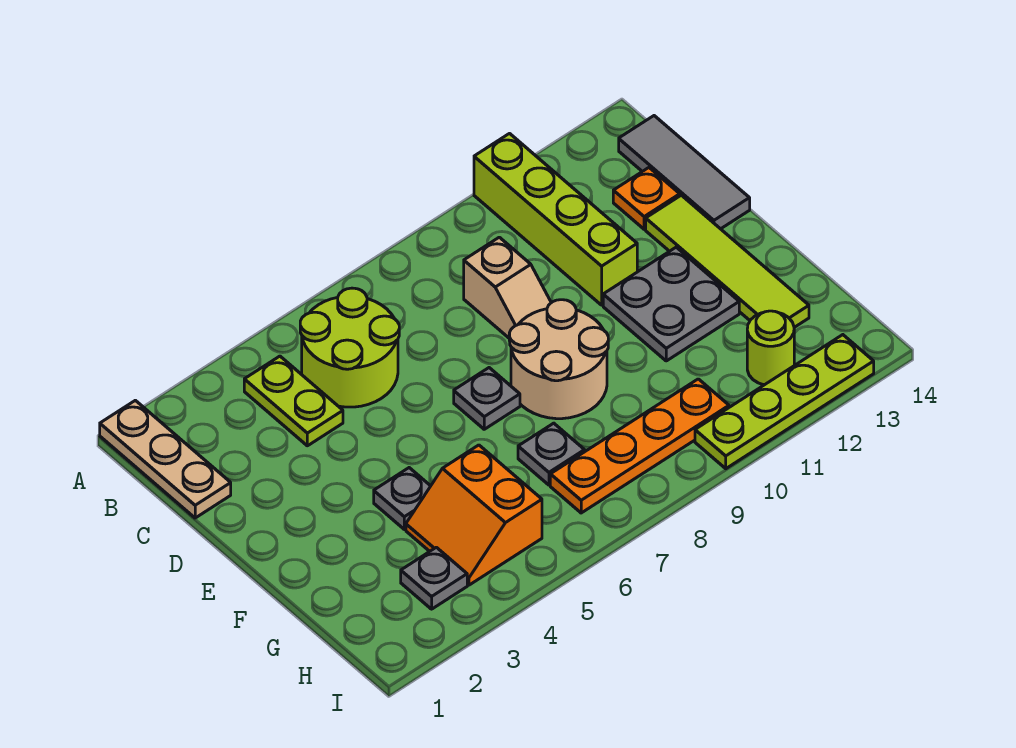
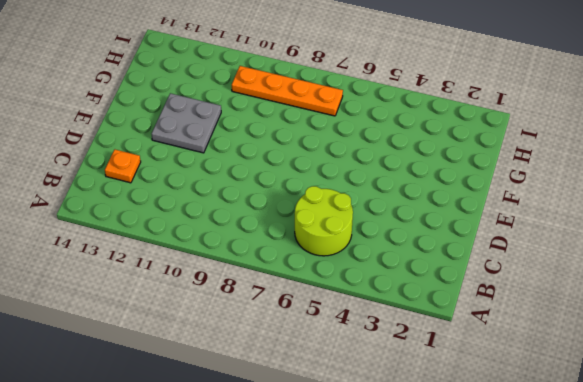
none -> tan plate A1:C1 level 1
none -> lime brick A11:D11 level 1
none -> lime plate B4:C4 level 1

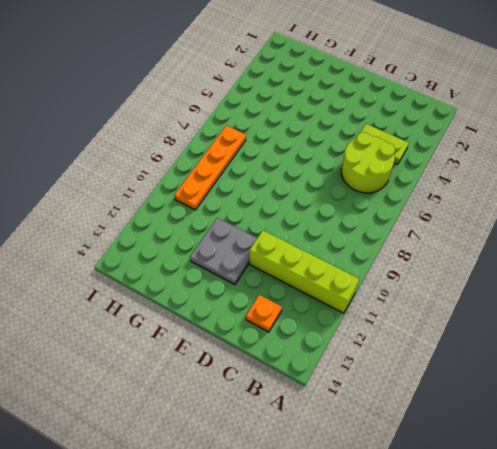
none -> tan plate A1:C1 level 1
none -> grey tile B14:D14 level 1
none -> tan slope C9:D9 level 1 top C

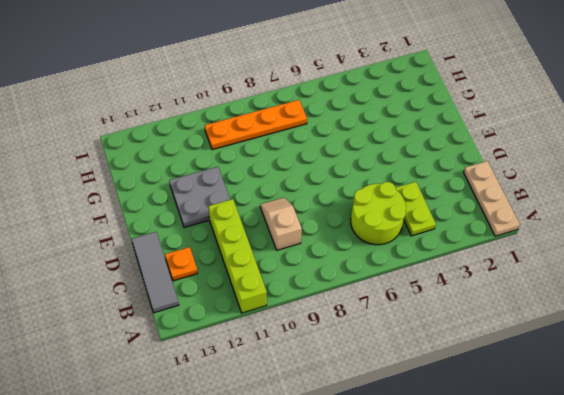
none -> lime tile D13:G13 level 1
none -> grey plate E7 level 1
none -> tan round brick E8:F9 level 1

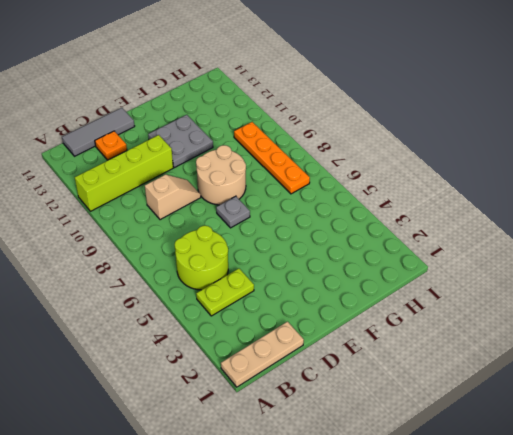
none -> lime tile D13:G13 level 1
none -> grey plate F4 level 1
none -> orange slope G4:H5 level 1 top 5

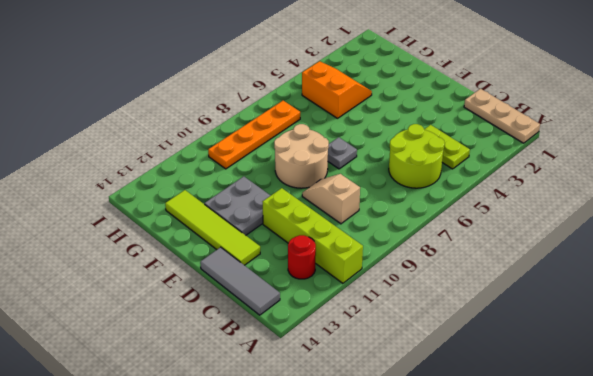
red round brick B12 level 1 -> none
none -> orange plate C13 level 1
none -> grey plate F4 level 1
none -> grey plate G7 level 1

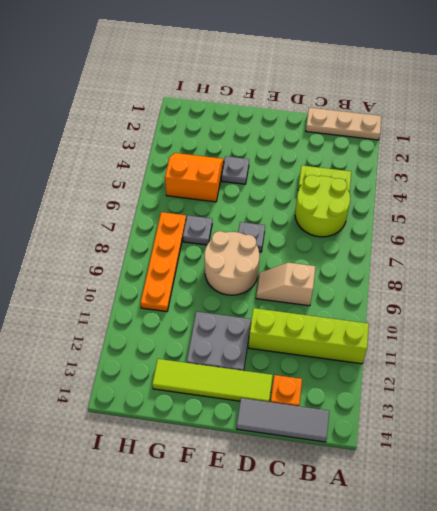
none -> grey plate H3 level 1
none -> lime round brick H12 level 1
none -> lime plate I10:I13 level 1

